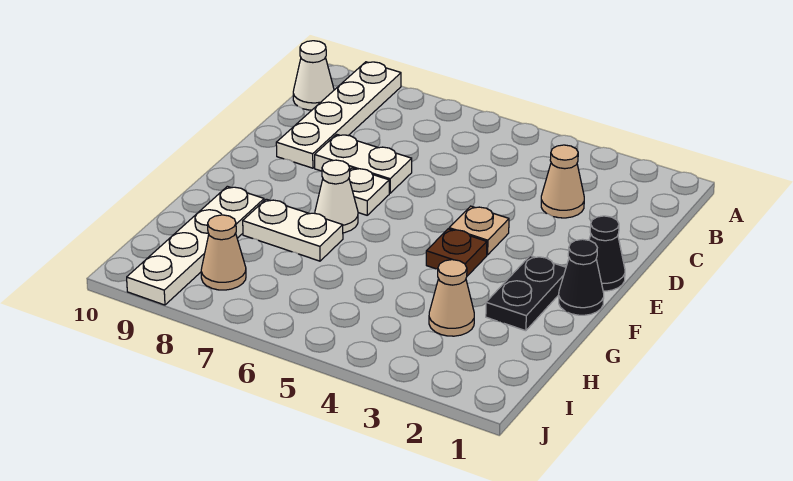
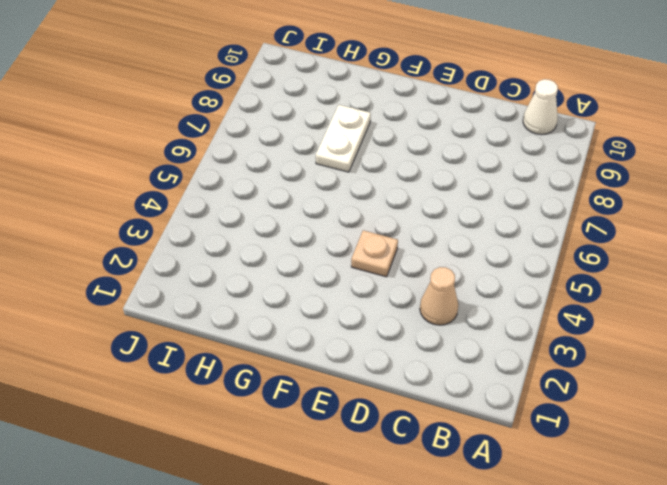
none -> white plate A9:D9 level 1
none -> white plate D7:D8 level 1
none -> black cone E1 level 1

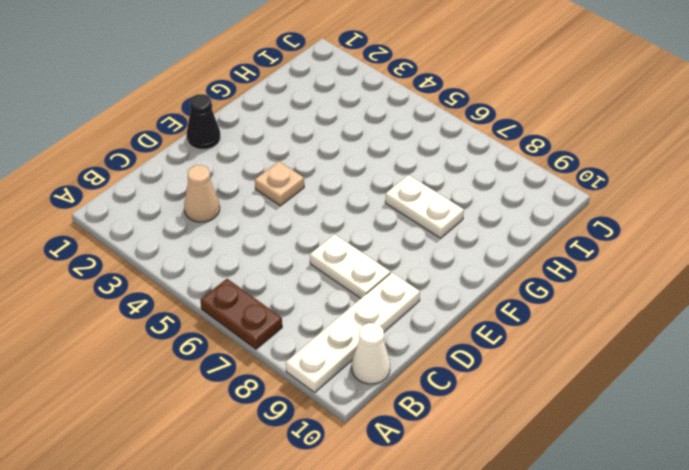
brown plate A6:A7 level 1 -> none
none -> white plate E7 level 1
none -> black cone F1 level 1
none -> black plate F2:G2 level 1

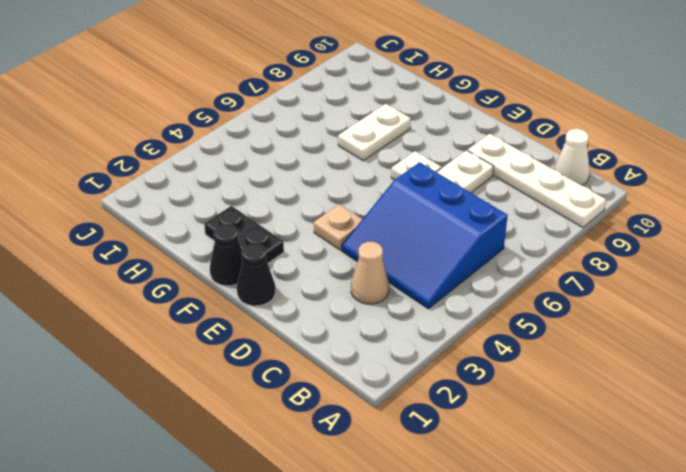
blue slope B4:D6 level 1 top 6 -> none
none -> brown plate F4 level 1
none -> white cone F7 level 1
none -> white plate G9:J9 level 1

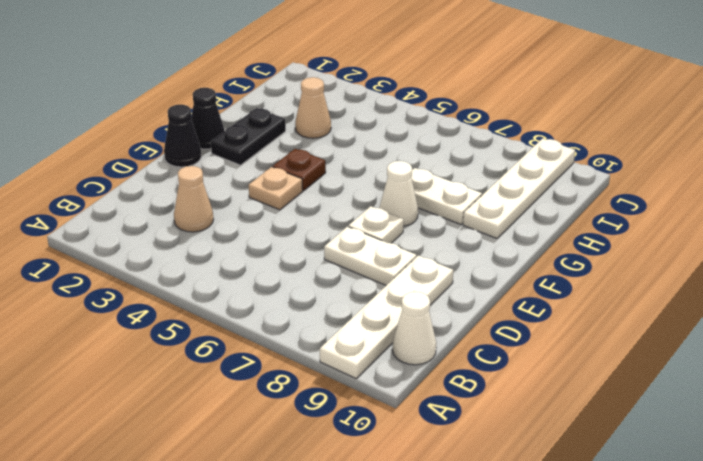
none -> tan cone I8 level 1

